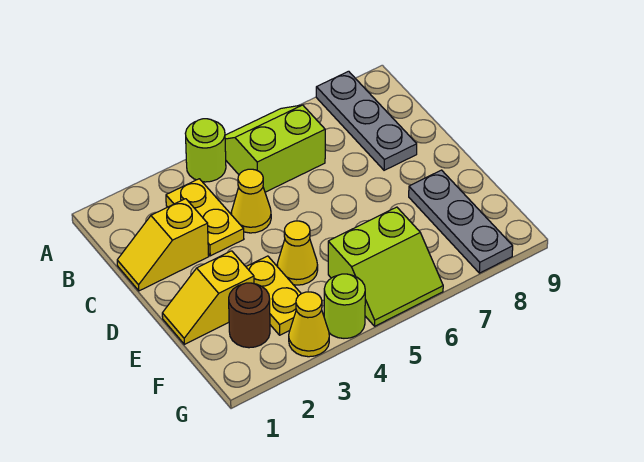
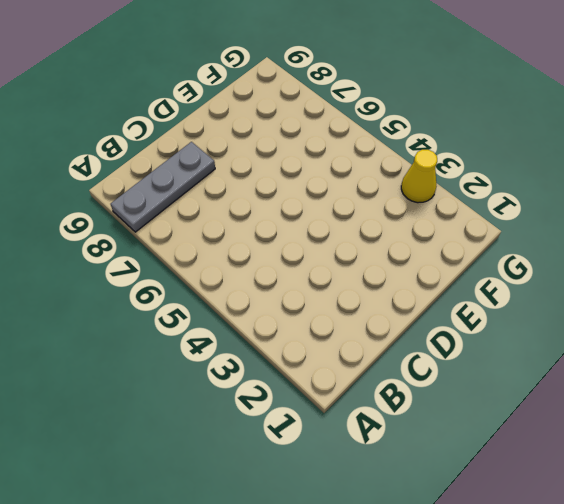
none -> lime round brick A4 level 1
none -> lime slope A5:B6 level 1 top B
none -> yellow plate B3:C3 level 1

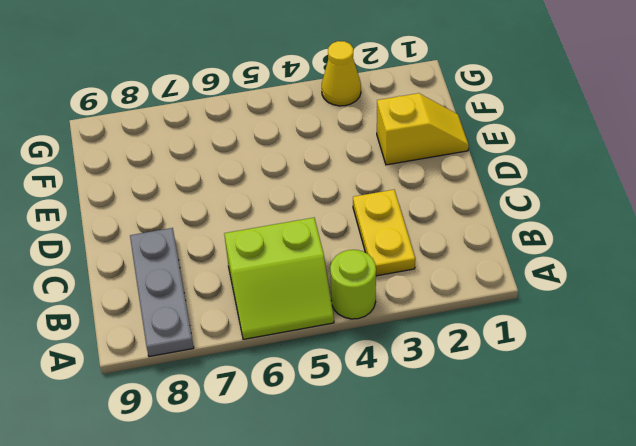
none -> yellow slope C1:C2 level 1 top 2
none -> yellow cone C4 level 1
none -> yellow plate E3:F3 level 1

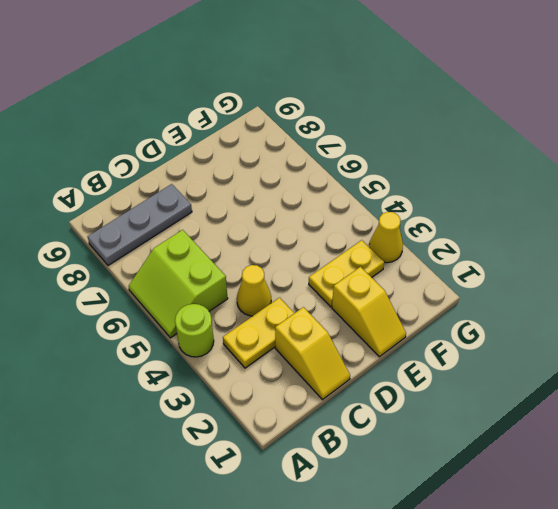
none -> yellow cone E4 level 1
none -> grey plate E8:G8 level 1
none -> brown round brick F2 level 1

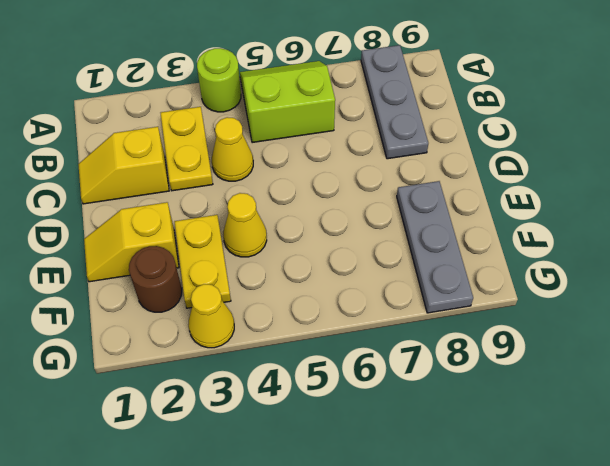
none -> lime slope F5:G6 level 1 top F
none -> lime round brick G4 level 1

